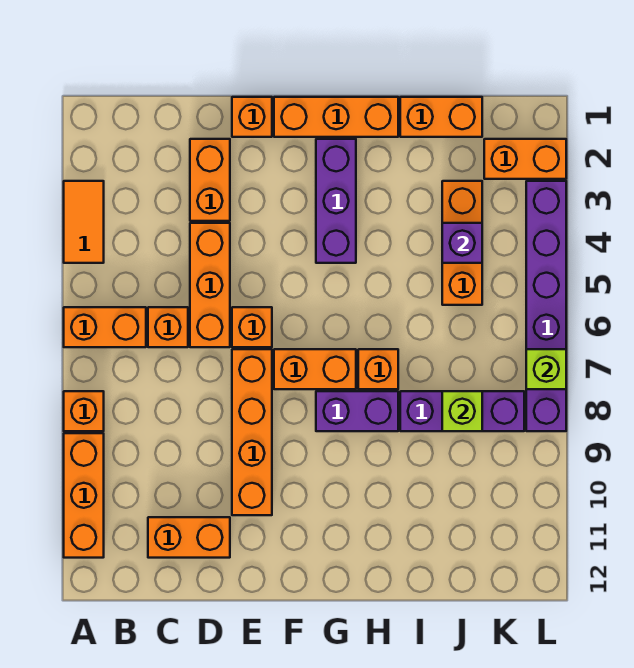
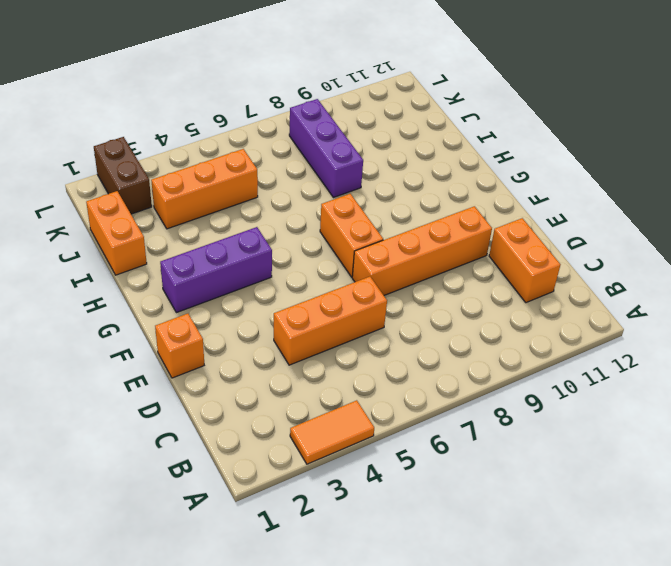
brown brick K2:L2 level 1 -> orange brick K2:L2 level 1
none -> orange brick A6:B6 level 1
none -> orange brick A8 level 1
none -> orange brick A9:A11 level 1

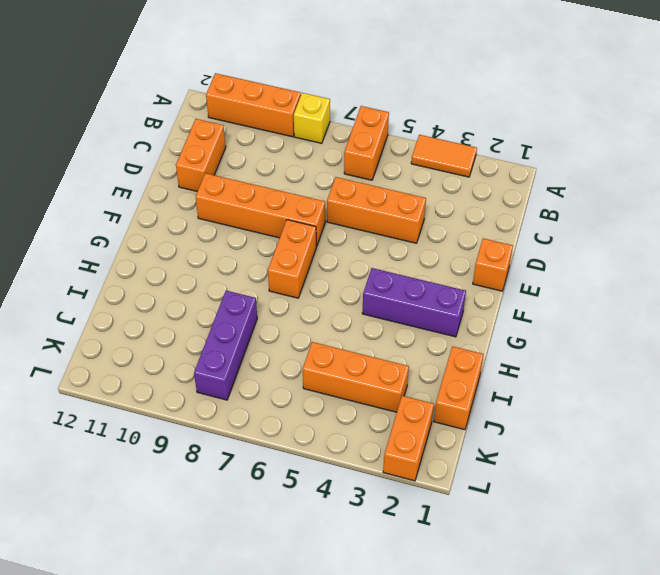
yellow brick A8 level 1 -> orange brick A8 level 1
none -> orange brick C6 level 1
none -> orange brick D2:D3 level 1
none -> orange brick E6 level 1

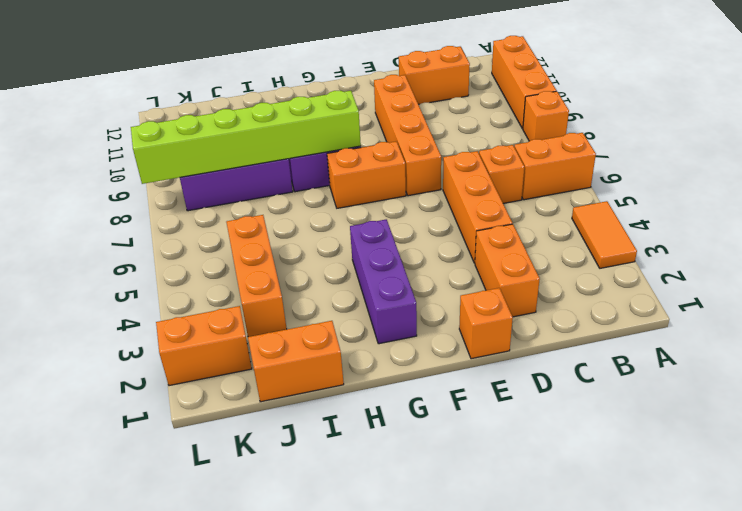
lime brick G8:L8 level 2 -> lime brick J8 level 2
none -> orange brick E6 level 1
none -> orange brick F1:H1 level 1
none -> orange brick H7 level 1

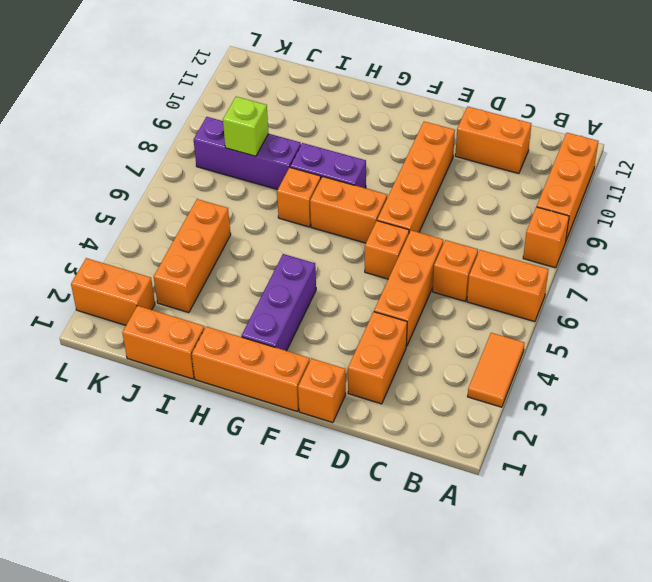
none -> purple brick L3:L8 level 1
none -> purple brick J4 level 2
none -> lime brick L7 level 2

